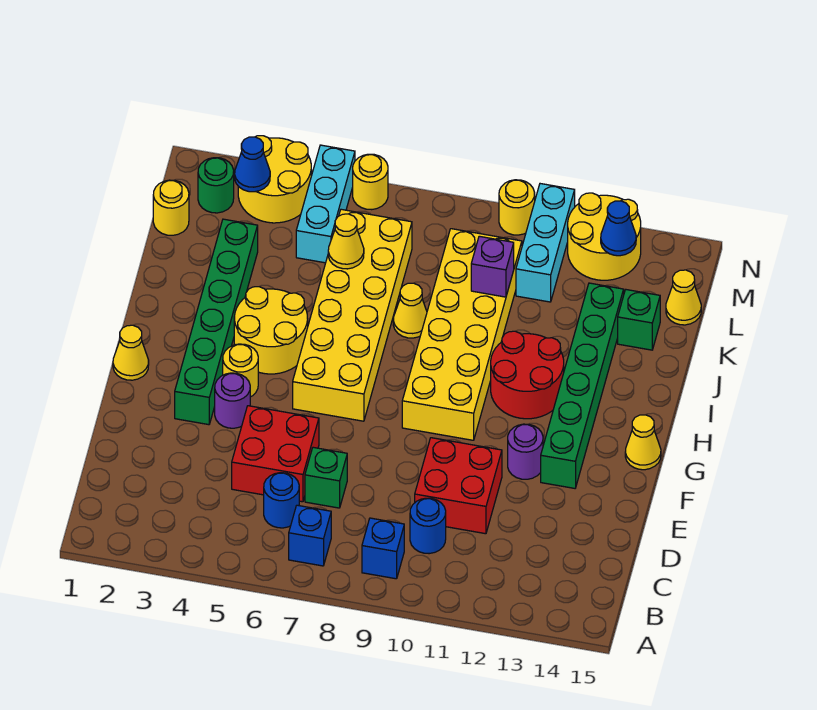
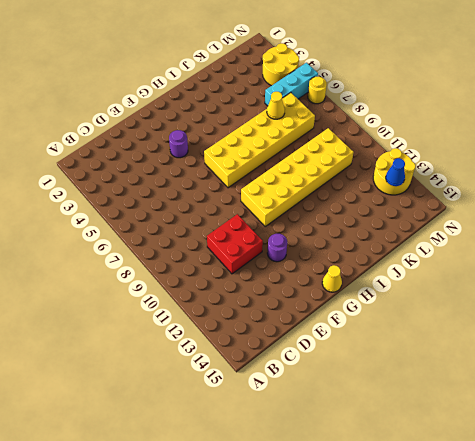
none -> blue brick B7 level 1
none -> blue brick B9 level 1
none -> blue round brick C6 level 1
none -> blue round brick C10 level 1

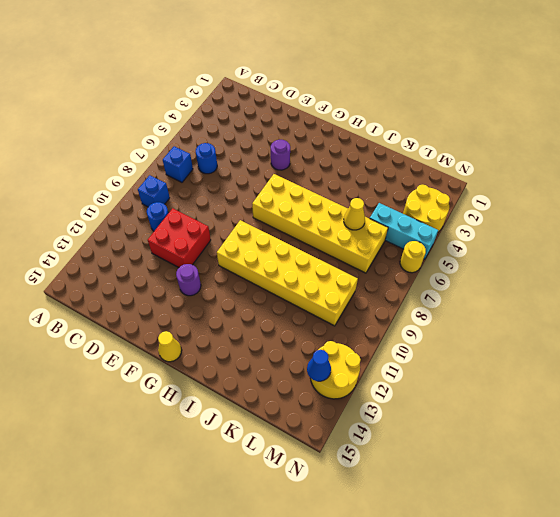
none -> red brick D5:E6 level 1
none -> green brick D7 level 1
none -> green brick F3:K3 level 1
none -> green brick F13:K13 level 1

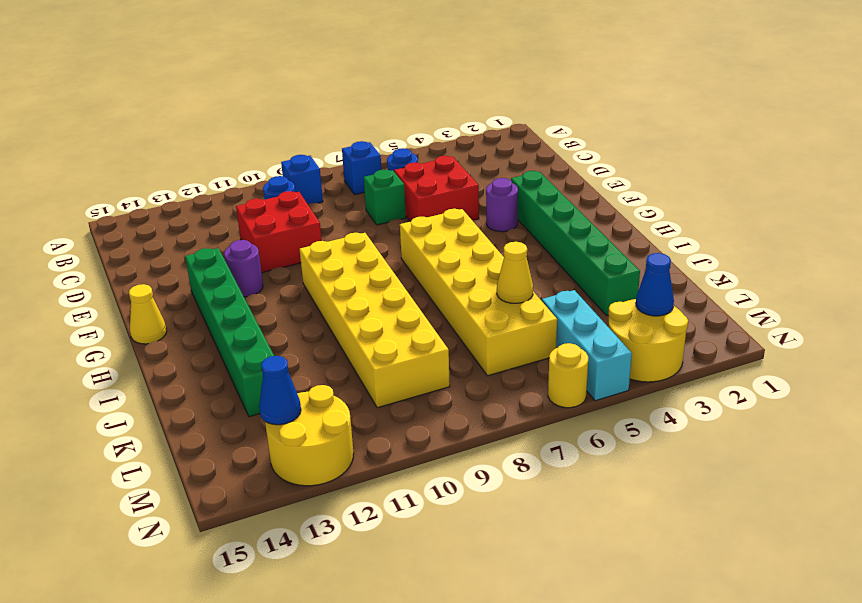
none -> yellow cone G1 level 1
none -> yellow round brick G4 level 1
none -> yellow round brick H4:I5 level 1
none -> red round brick H11:I12 level 1

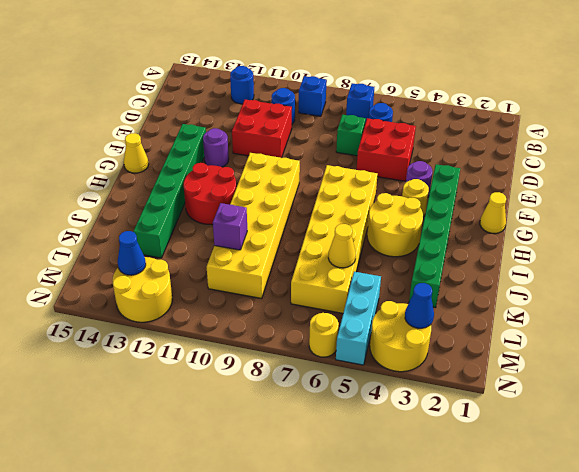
blue round brick B12 level 1 -> none
none -> yellow cone J8 level 1
none -> green brick K14 level 1
none -> yellow round brick L1 level 1
none -> cyan brick L11:N11 level 1

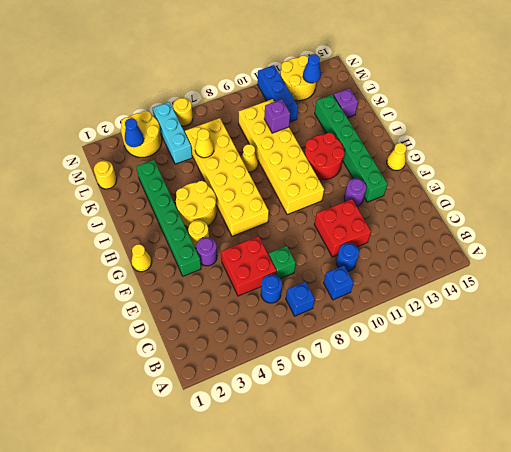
purple brick K14 level 1 -> green brick K14 level 1
blue brick L11:N11 level 1 -> cyan brick L11:N11 level 1
none -> yellow cone L15 level 1
none -> green round brick M2 level 1
none -> yellow round brick N10 level 1

